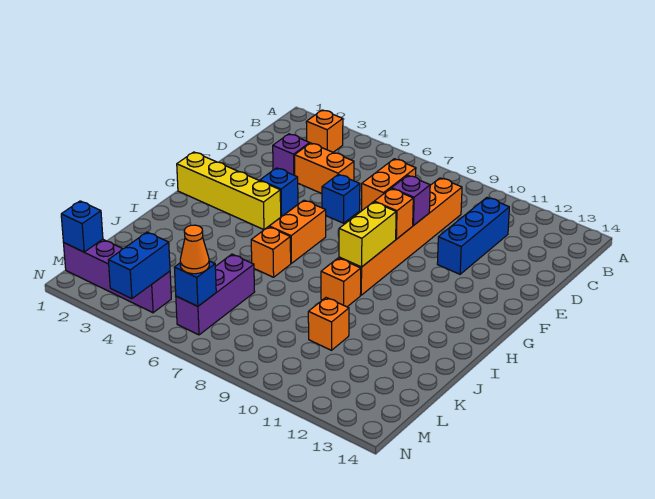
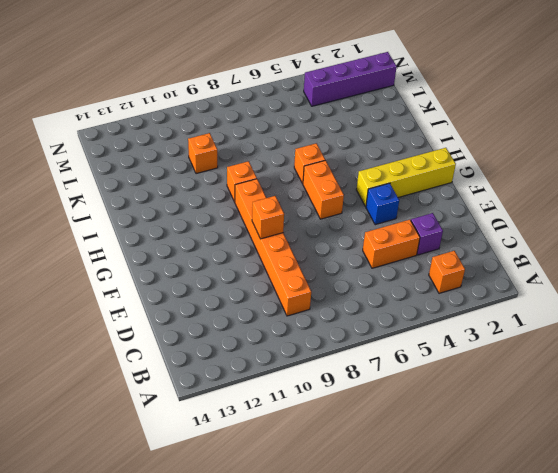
none -> orange brick C7:D7 level 1
none -> blue brick C11:E11 level 1
none -> blue brick E6 level 1

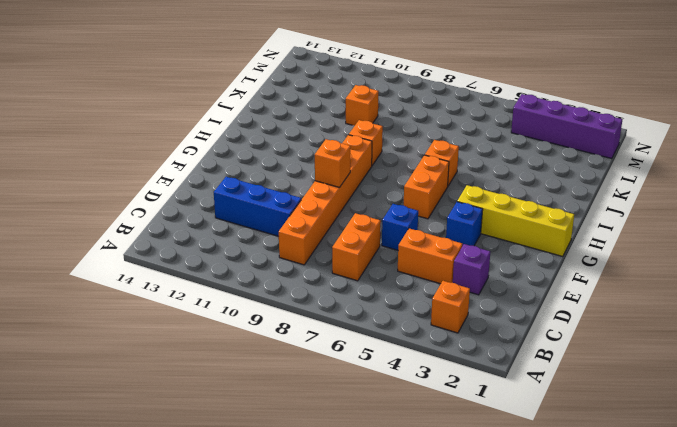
blue brick D10:D12 level 1 -> blue brick C11:E11 level 1
none -> purple brick K6:M6 level 1
none -> purple brick E9 level 2
none -> yellow brick G9:H9 level 2

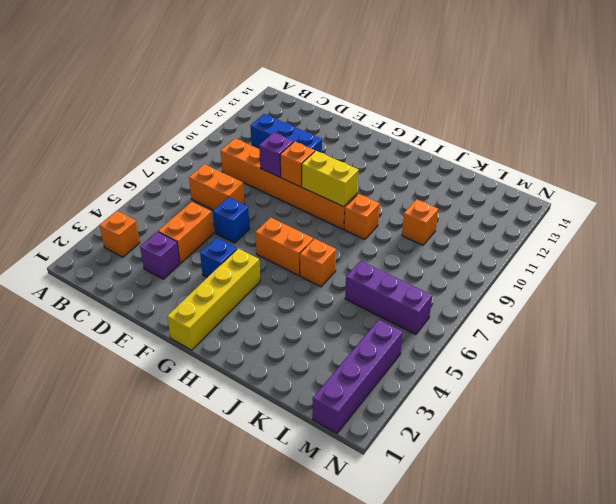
none -> blue brick M1 level 2
none -> blue brick M4:N4 level 2
none -> blue brick M6 level 2

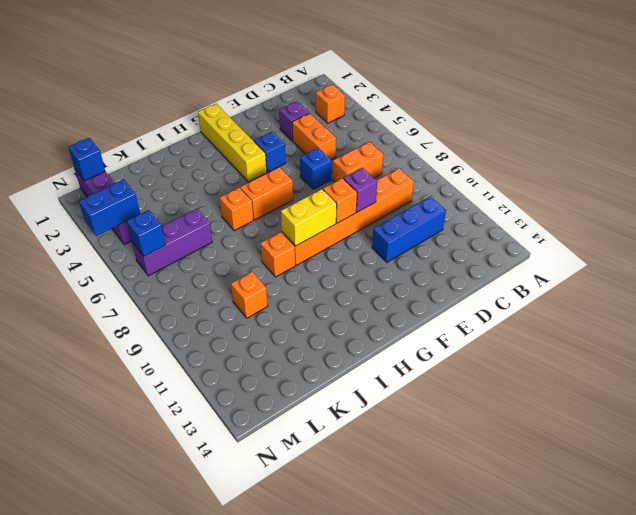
none -> orange cone M6 level 3

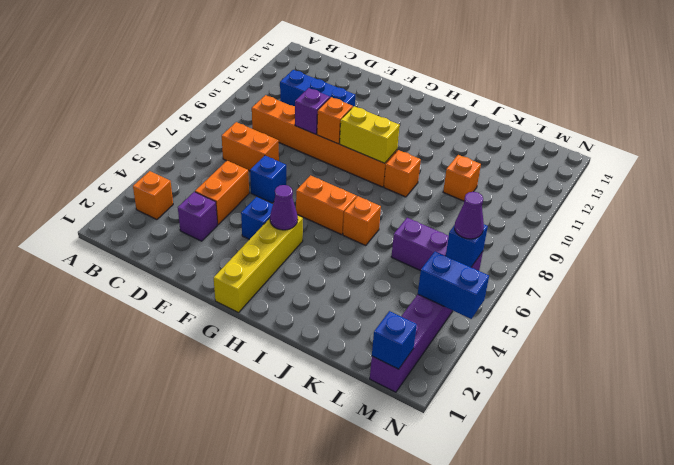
purple cone G4 level 2 -> none
purple cone M6 level 3 -> orange cone M6 level 3

